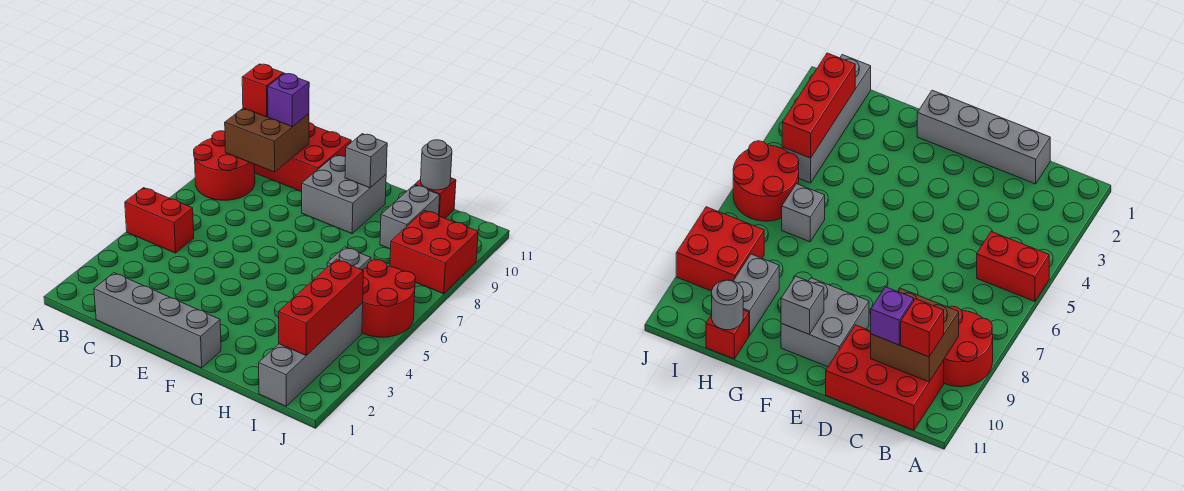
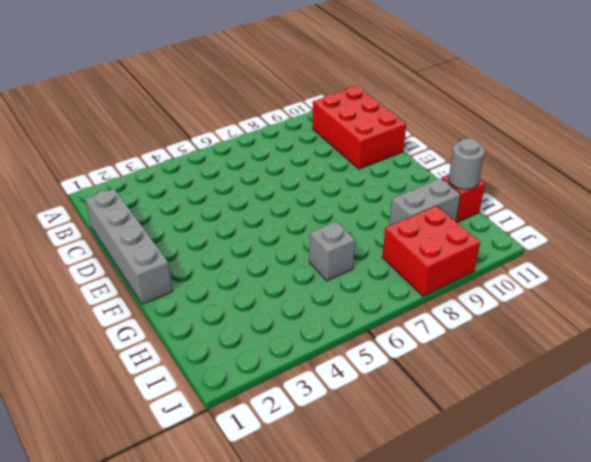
none -> red brick A5:B5 level 1
none -> red round brick A8:B9 level 1
none -> grey brick E9:F10 level 1

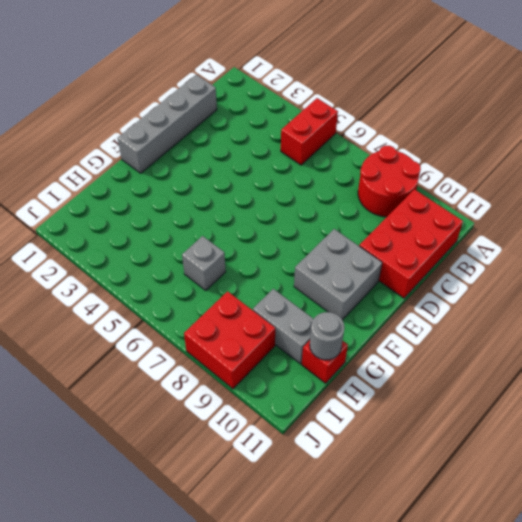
none -> grey brick I1:I4 level 1
none -> red round brick I5:J6 level 1
none -> brown brick B9:C10 level 2

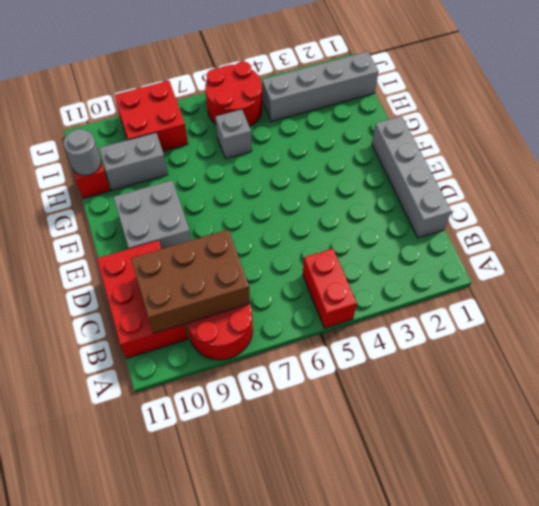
brown brick B8:C10 level 2 -> brown brick B9:C10 level 2
none -> grey brick F10 level 2
none -> red brick I2:I4 level 2
none -> red brick B10 level 3

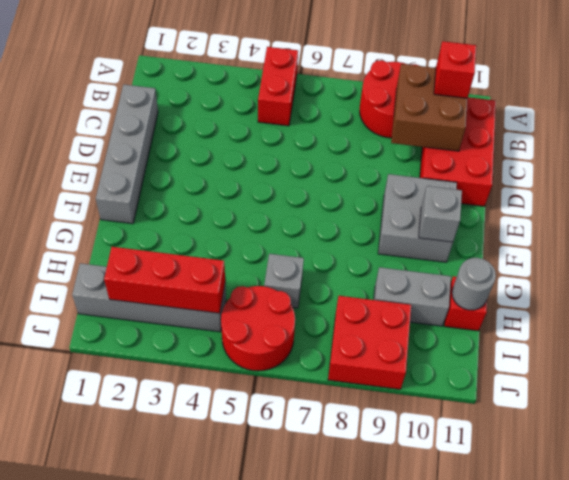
none -> purple brick C10 level 3

